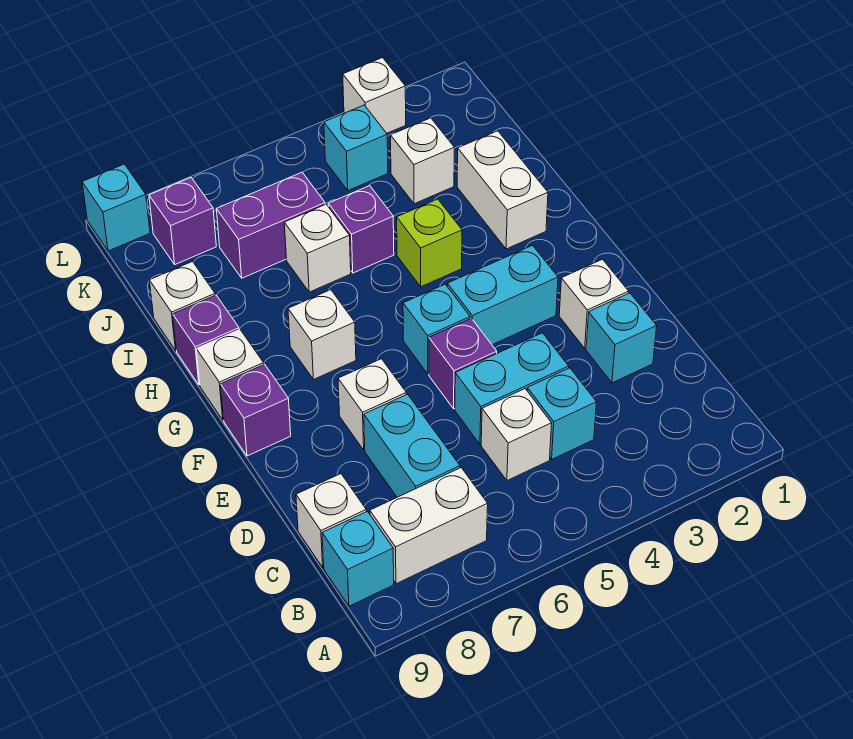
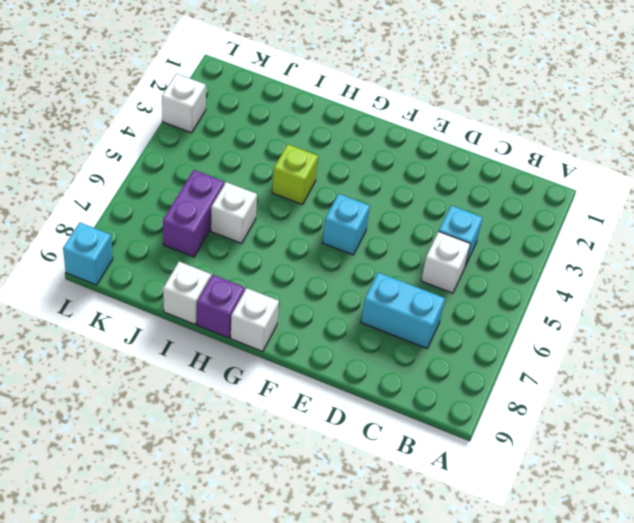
none -> white brick B7:B8 level 1
none -> cyan brick B9 level 1
none -> white brick C9 level 1

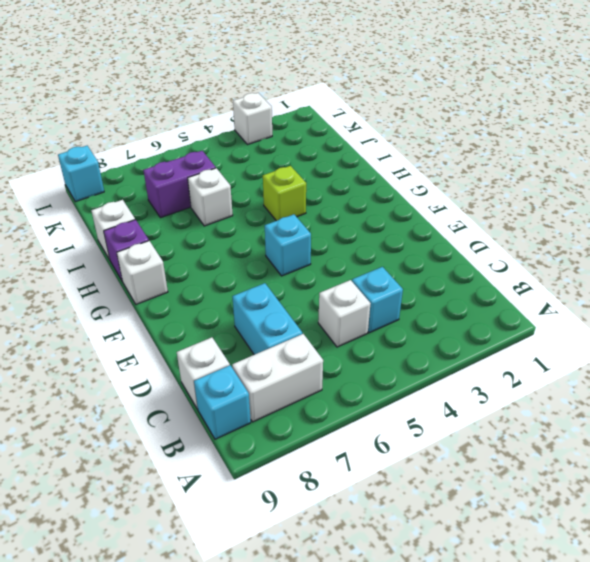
none -> cyan brick D2 level 1
none -> cyan brick D4:D5 level 1
none -> white brick E2 level 1

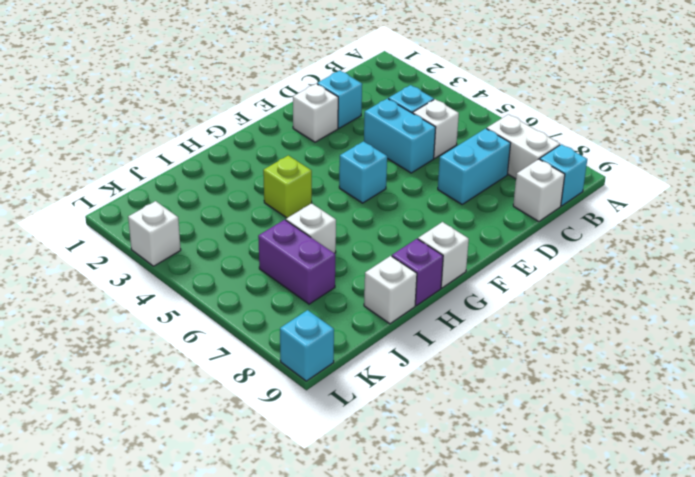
none -> purple brick E5 level 1
none -> white brick E7 level 1
none -> cyan brick F3:F4 level 1

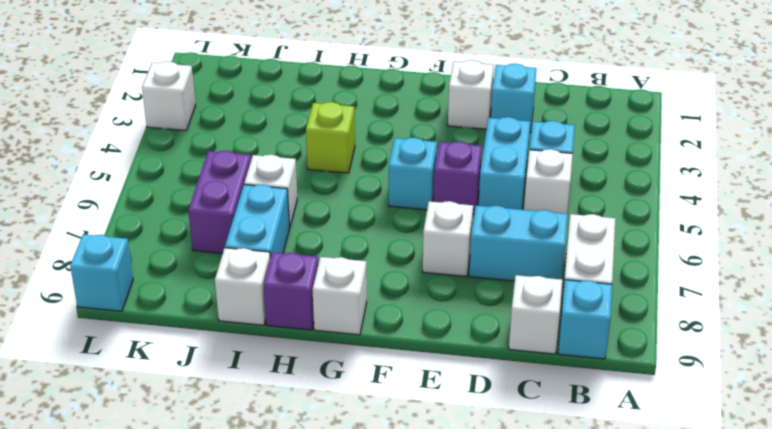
cyan brick I7:I8 level 1 -> cyan brick F3:F4 level 1
none -> purple brick F9 level 1
none -> white brick G7 level 1
none -> white brick H2:I2 level 1

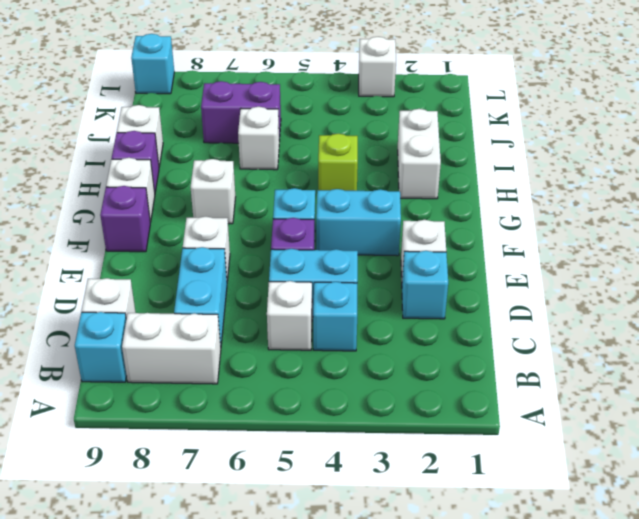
none -> purple brick I5 level 1
none -> white brick J3 level 1
none -> cyan brick K4 level 1

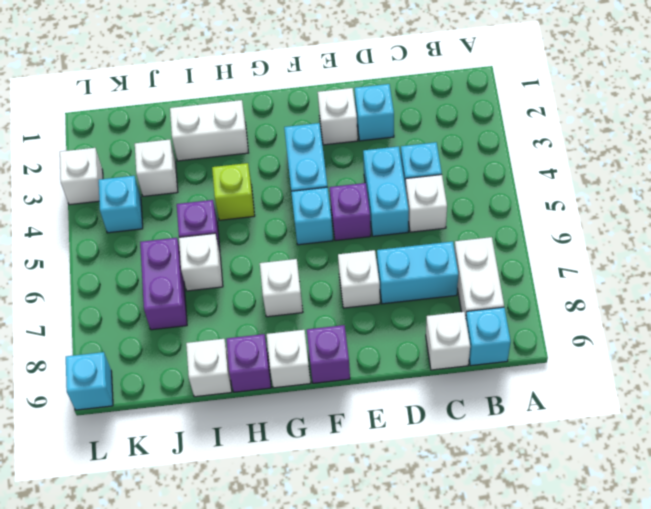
none -> purple brick K8 level 1

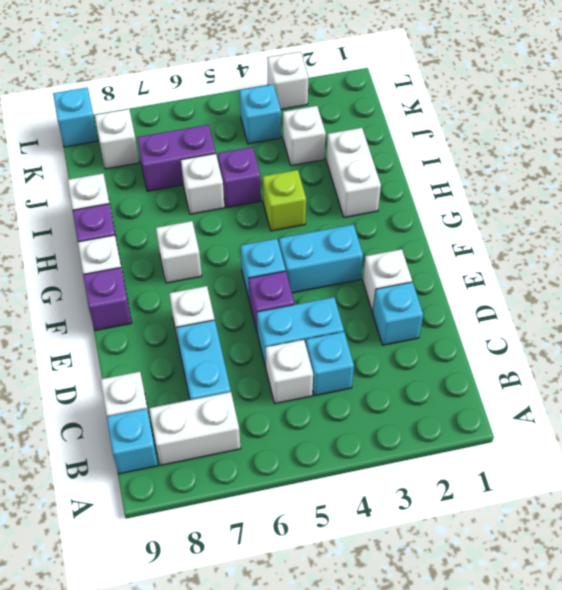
white brick K8 level 1 -> purple brick K8 level 1

